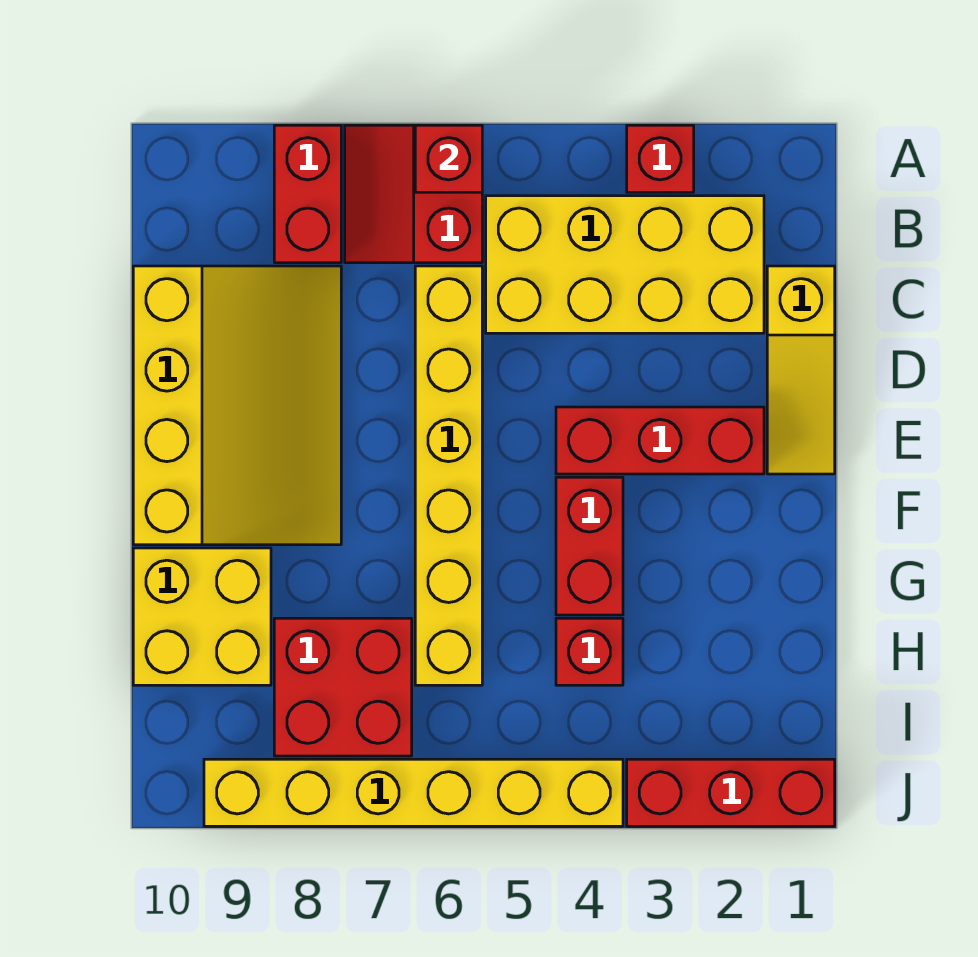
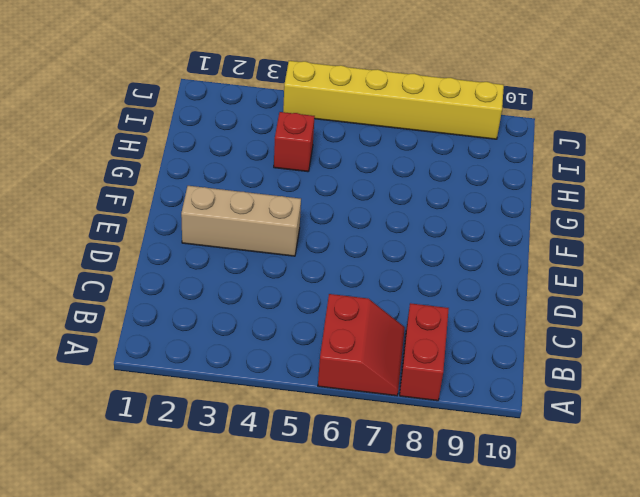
tan brick E2:E4 level 1 -> red brick E2:E4 level 1
none -> red brick A3 level 1
none -> yellow brick B2:C5 level 1
none -> yellow slope C1:E1 level 1 top C

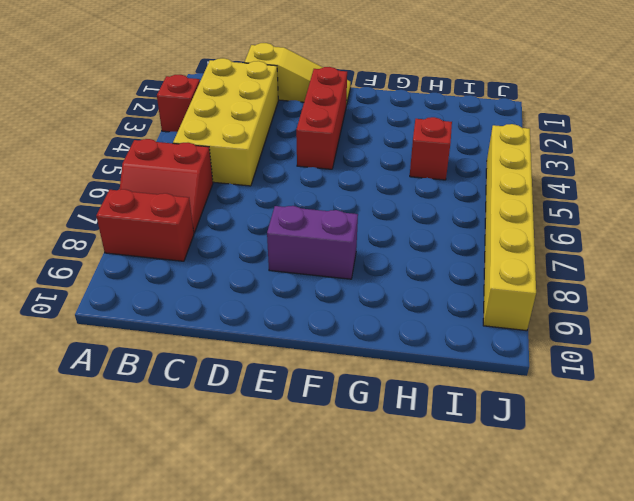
purple brick E8:F8 level 1 -> yellow slope C8:F10 level 1 top 10
none -> yellow brick C6:H6 level 1
none -> red brick F4:G4 level 1
none -> yellow brick G9:H10 level 1

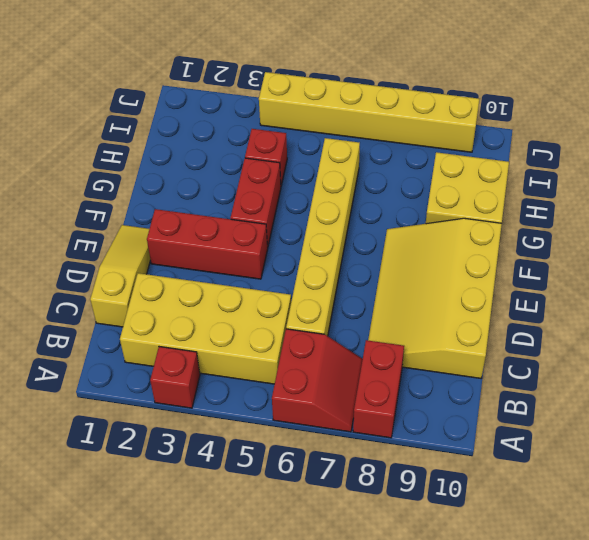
none -> red brick H7:I8 level 1
none -> red brick J1:J3 level 1
none -> red brick A6 level 2

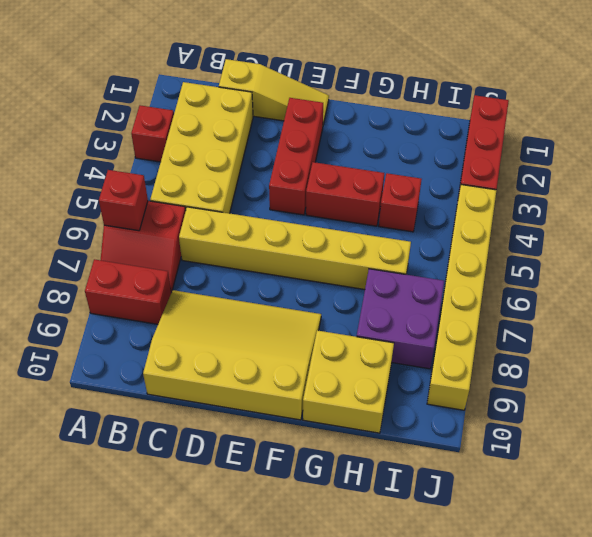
purple brick H7:I8 level 1 -> red brick H7:I8 level 1

